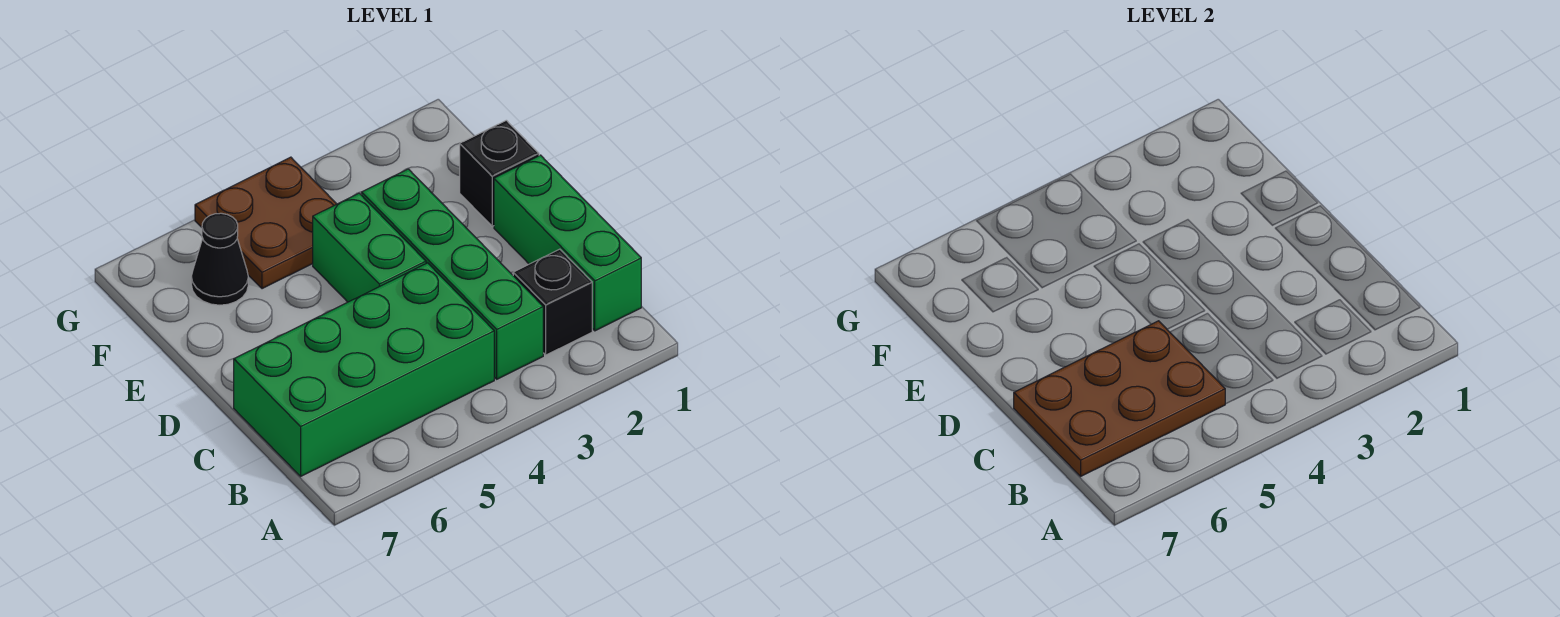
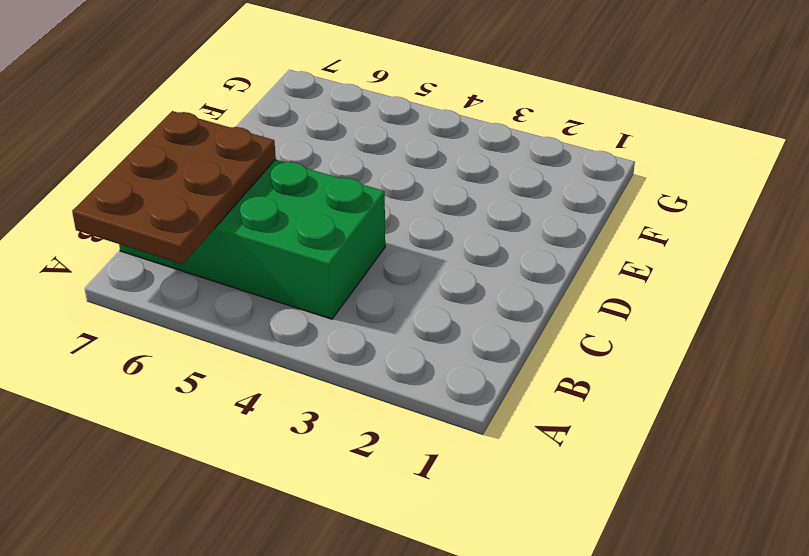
brown plate A6:C7 level 2 -> brown plate B5:C7 level 2
none -> green brick B1:D1 level 1
none -> black brick B2 level 1

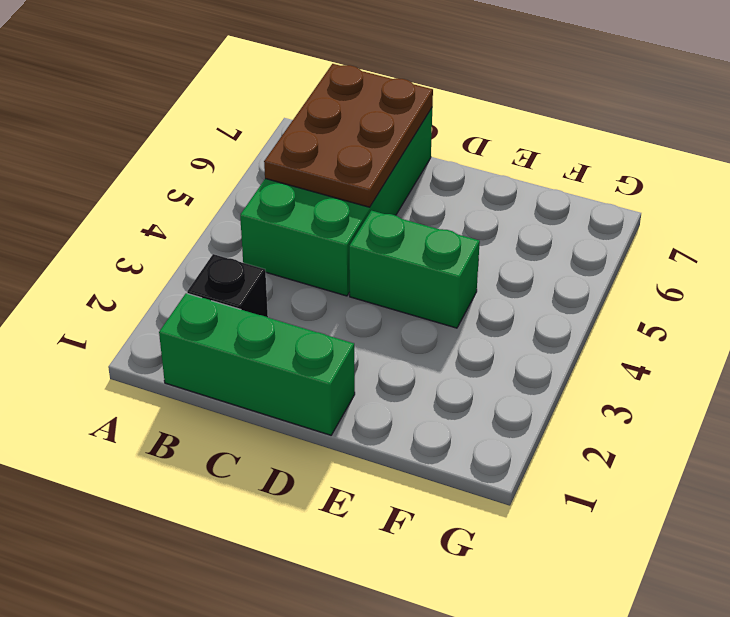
none -> green brick B3:E3 level 1
none -> black brick E1 level 1

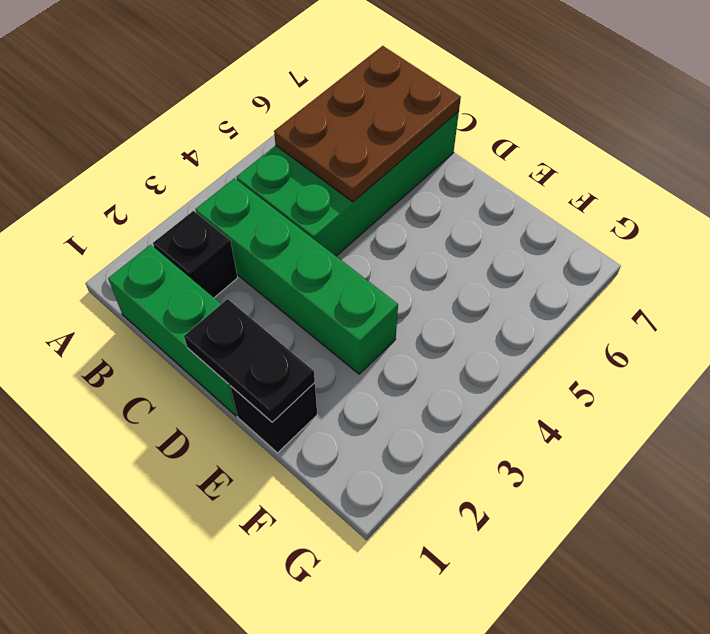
black plate D1:E1 level 2 -> none
none -> green brick D4:E4 level 1
none -> brown plate F4:G5 level 1

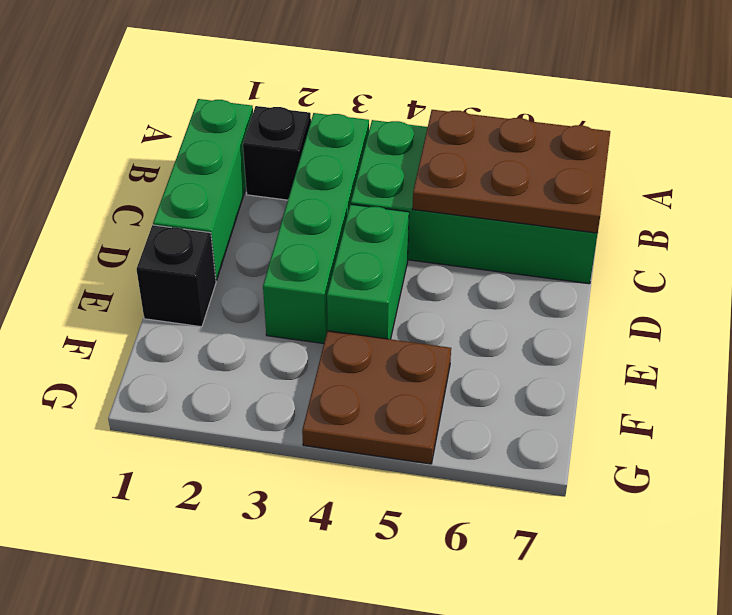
none -> black cone F6 level 1

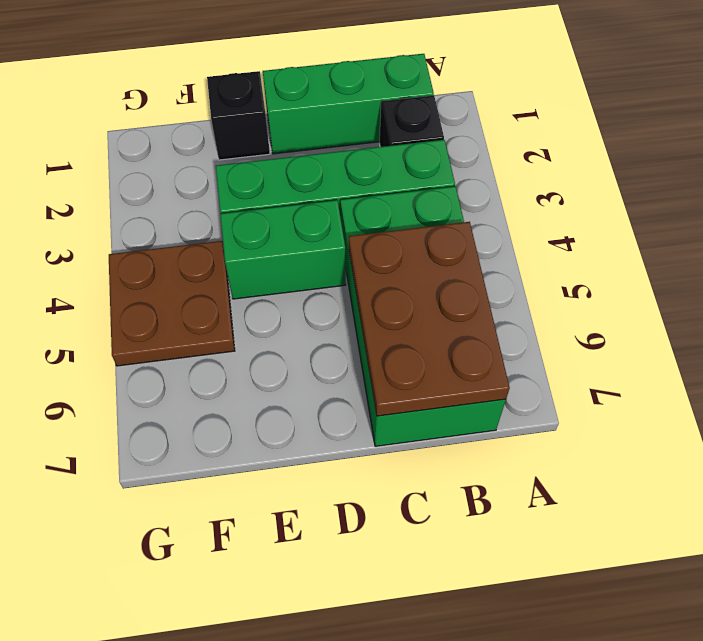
none -> black cone F6 level 1

